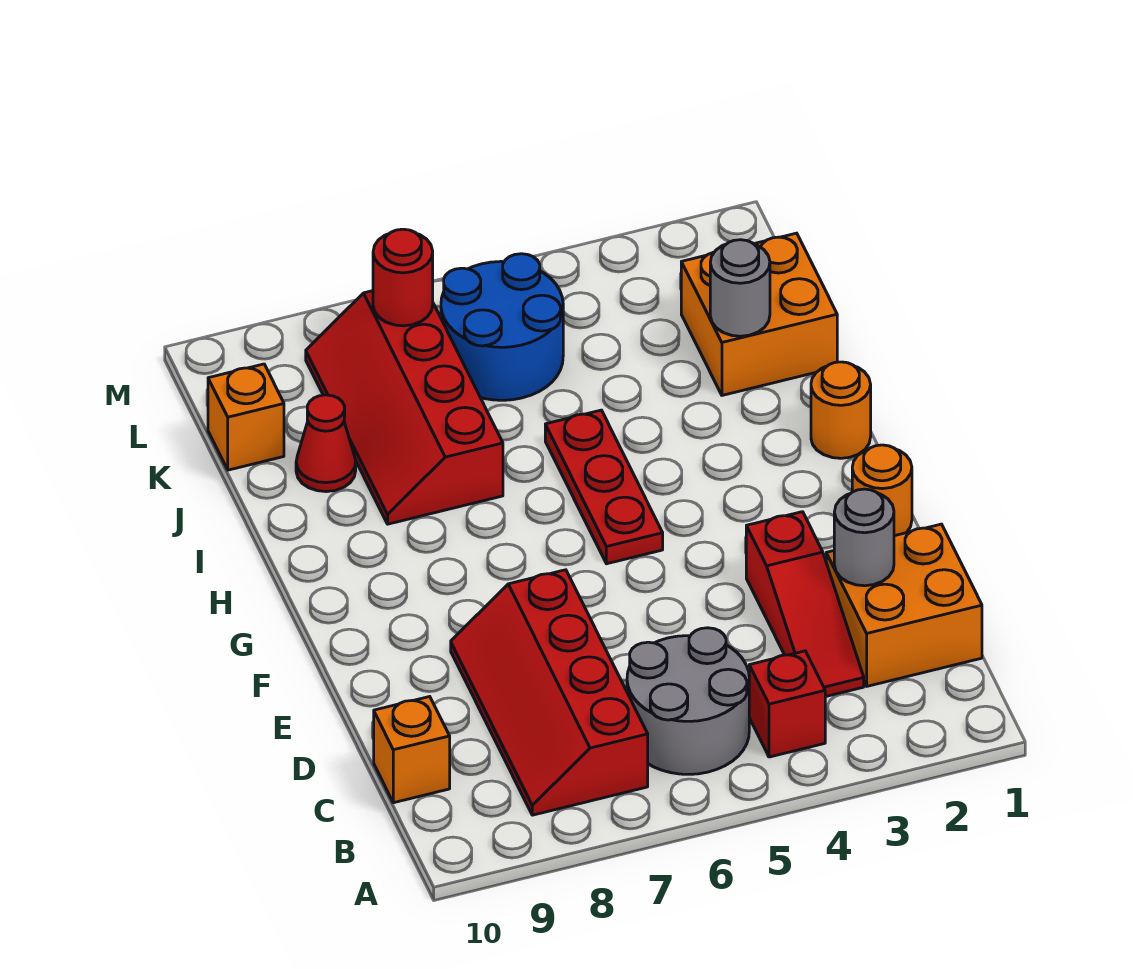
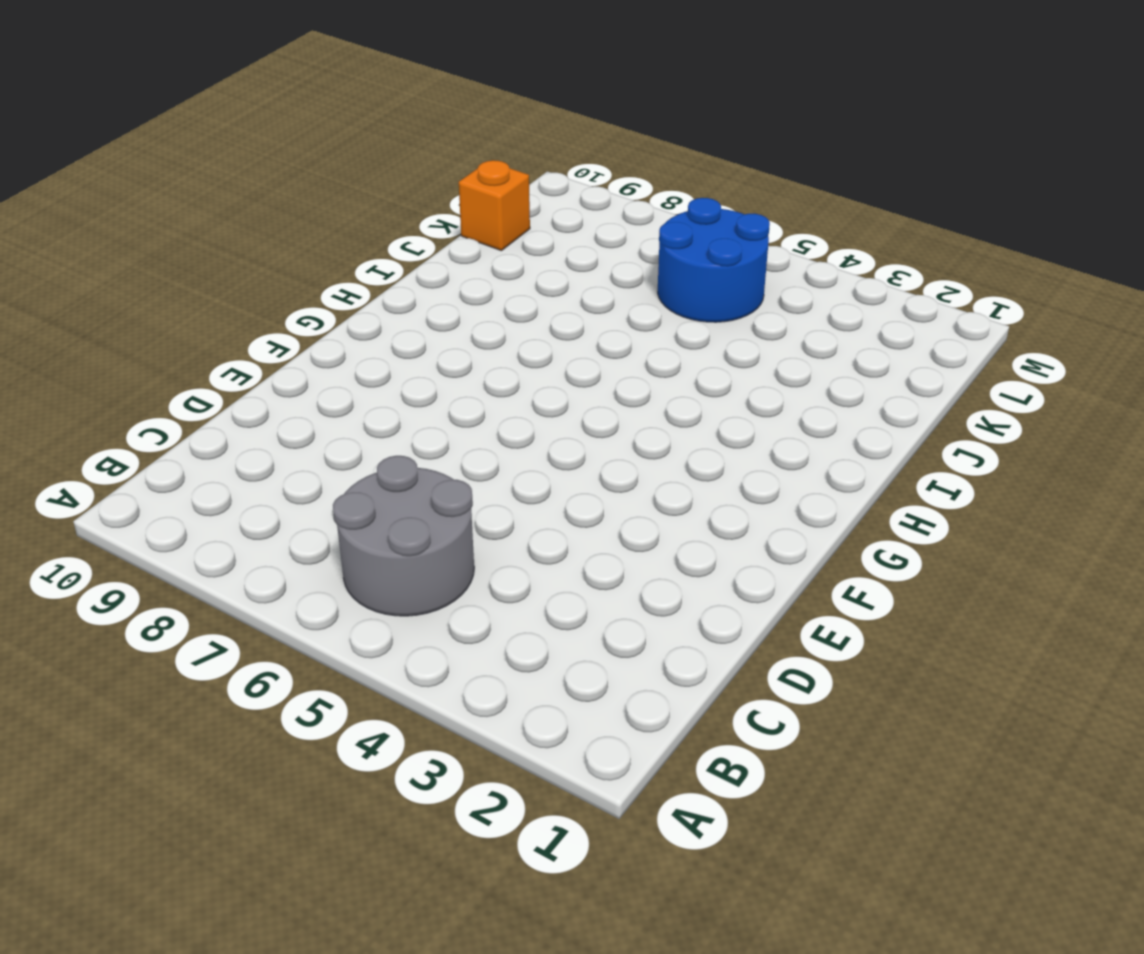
none -> red brick B4 level 1
none -> red slope B7:E8 level 1 top 7
none -> orange brick C1:D2 level 1

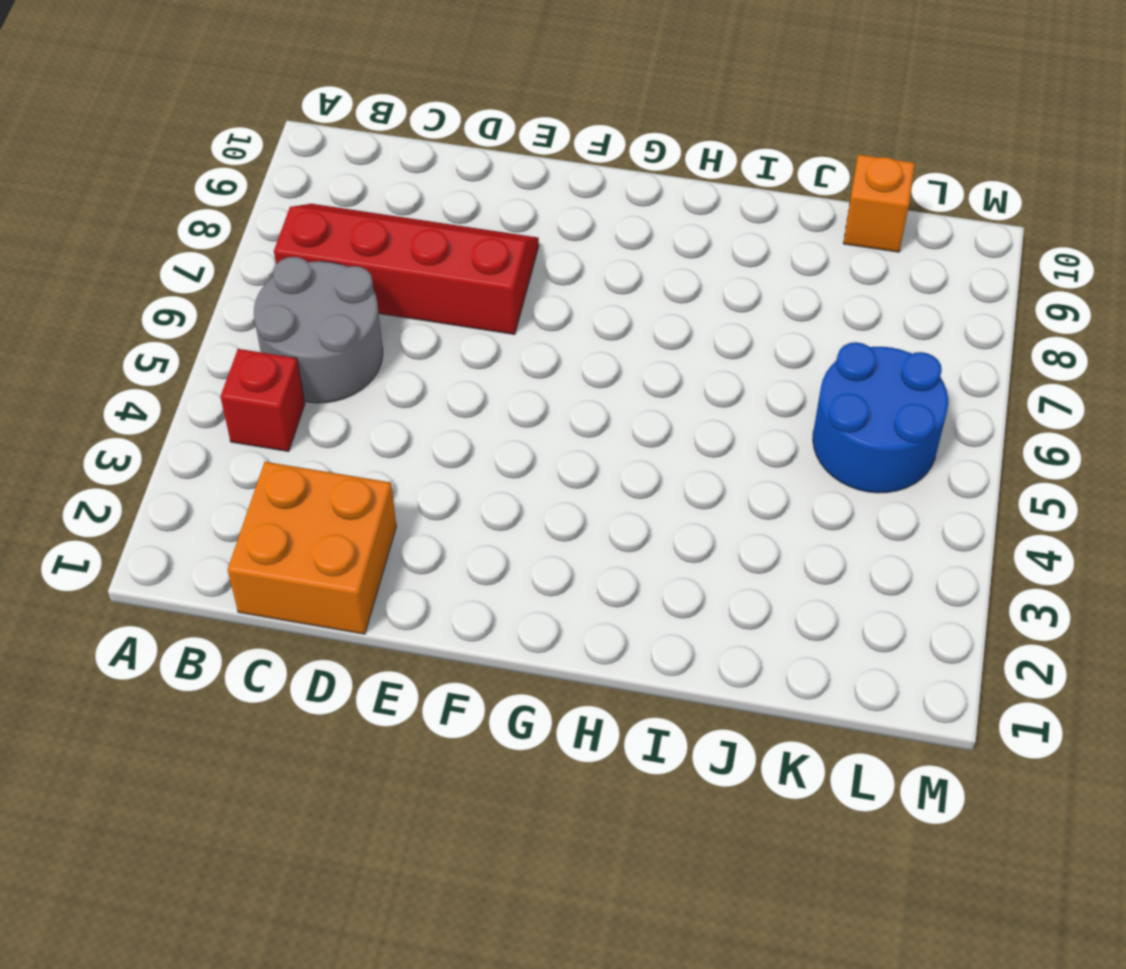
none -> red slope C3:E3 level 1 top E
none -> orange brick C10 level 1
none -> orange round brick F1 level 1

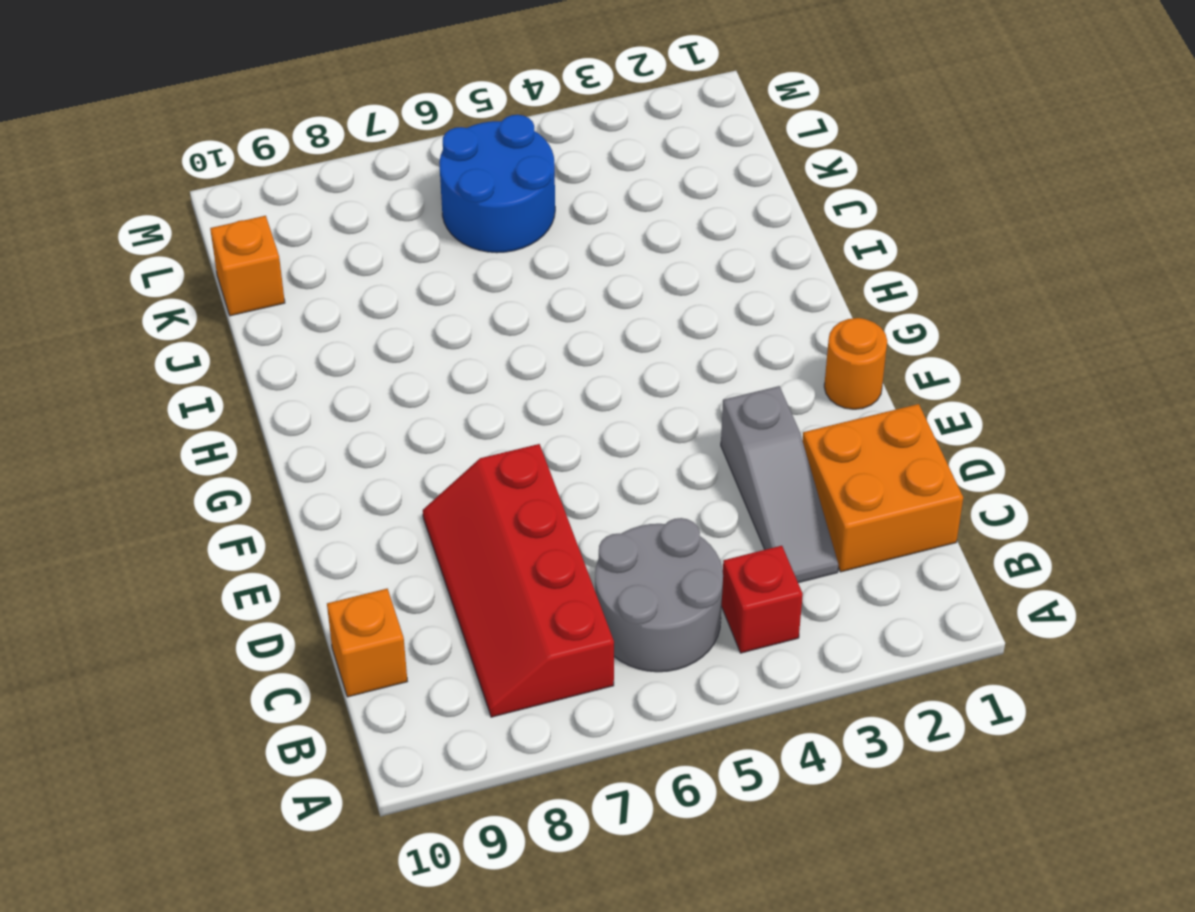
grey slope C3:E3 level 1 top E -> red slope C3:E3 level 1 top E
none -> red plate G5:I5 level 1
none -> orange round brick H1 level 1
none -> red slope I7:L8 level 1 top 7

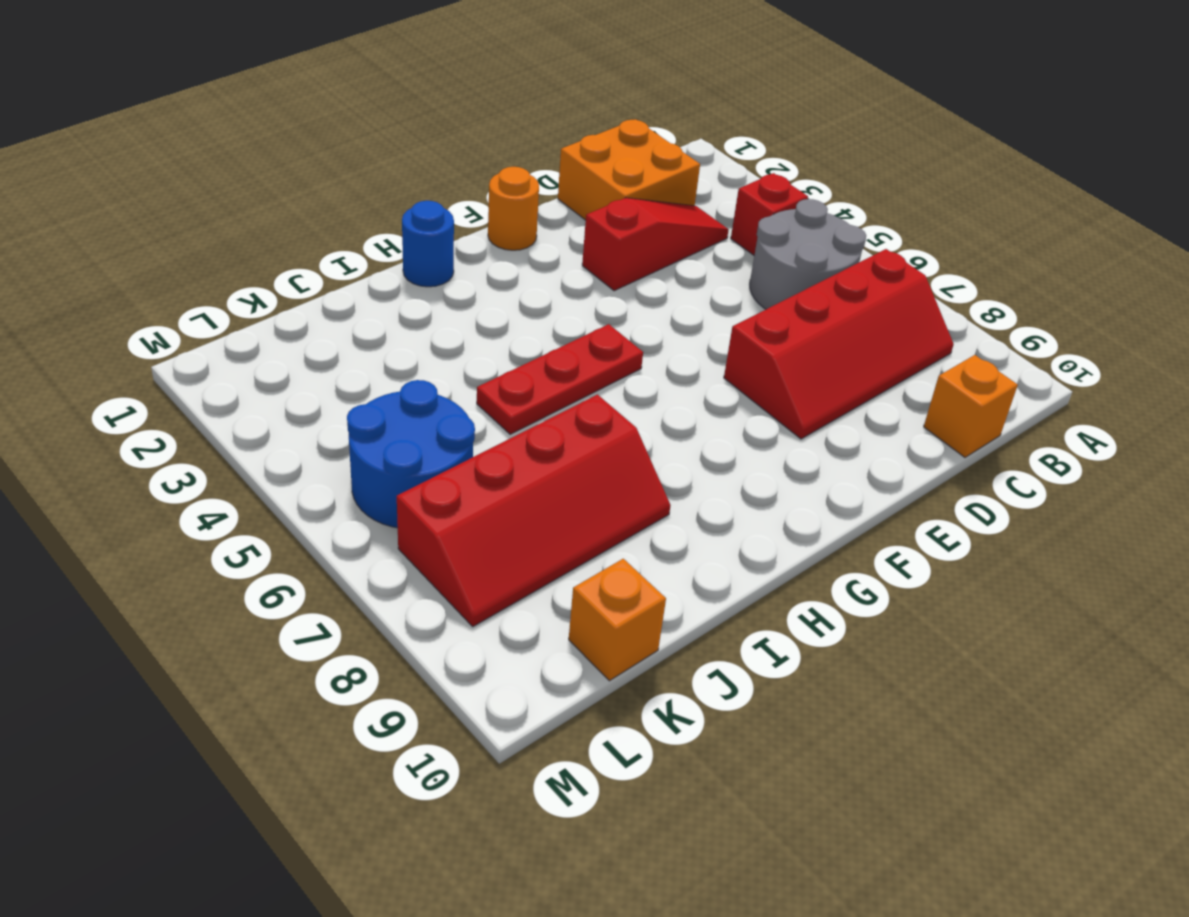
blue round brick H1 level 1 -> orange round brick H1 level 1
none -> orange brick J1:K2 level 1
none -> red cone J9 level 1
none -> grey round brick D2 level 2

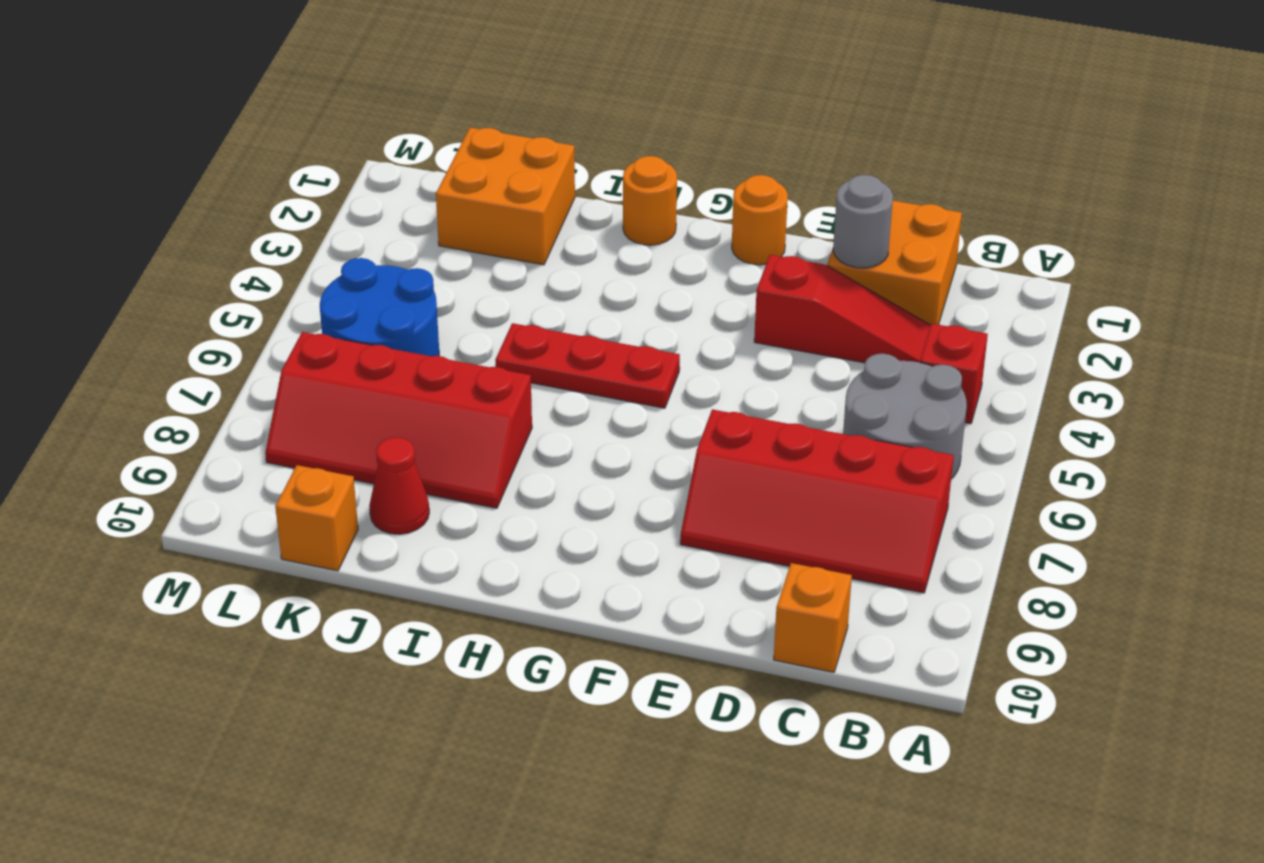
none -> grey round brick J2 level 2
none -> red round brick L7 level 2

